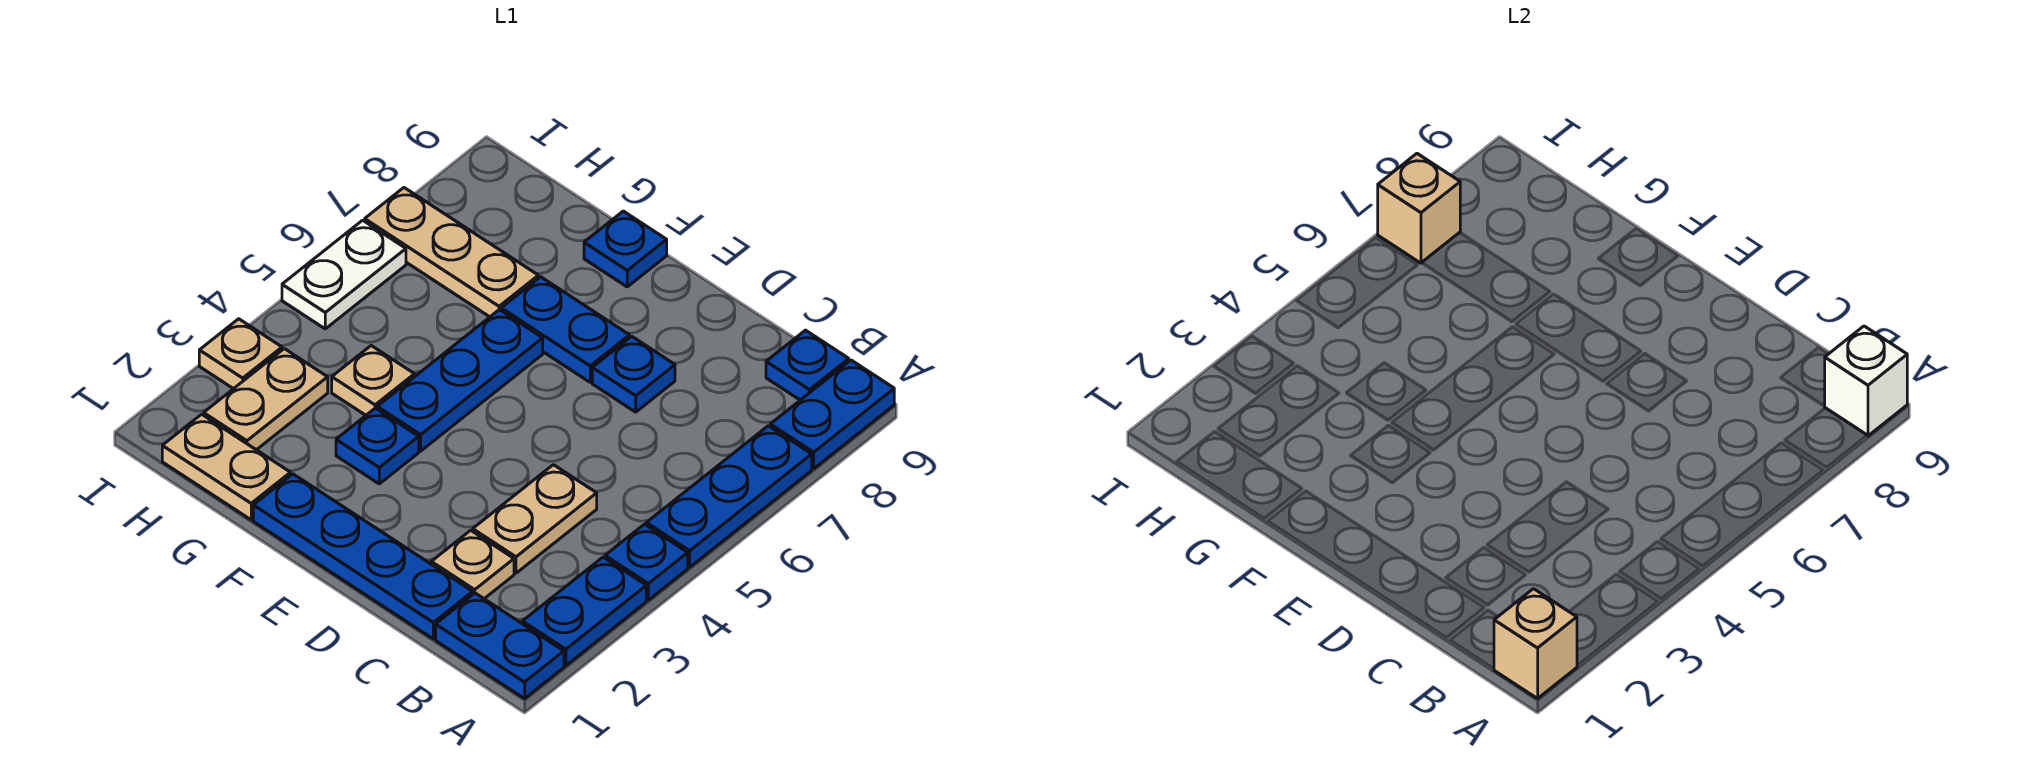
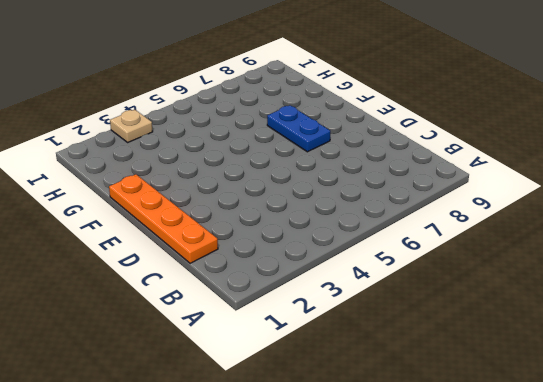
orange plate C1:F1 level 1 -> blue plate C1:F1 level 1
none -> blue plate A1:B1 level 1
none -> blue plate A2:A3 level 1
none -> blue plate A4 level 1

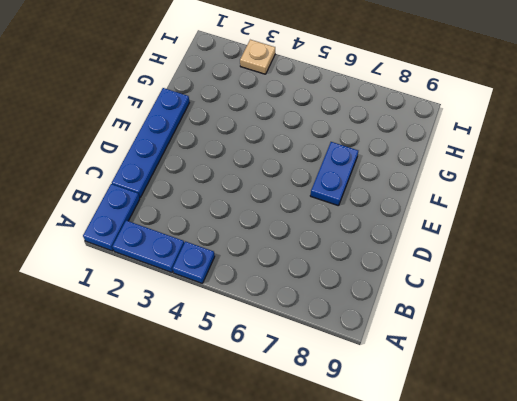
none -> blue plate A5:A7 level 1
none -> blue plate A8:A9 level 1
none -> blue plate B9 level 1

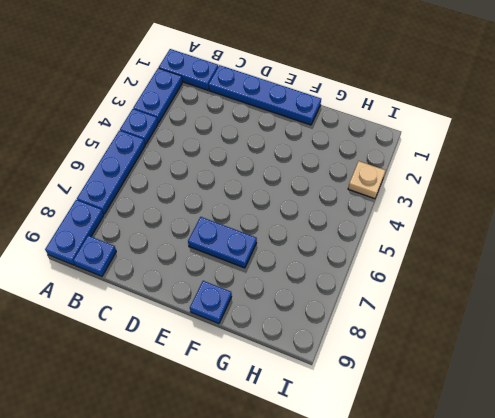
none -> tan plate C2 level 1
none -> tan plate C3:C4 level 1
none -> blue plate D7 level 1

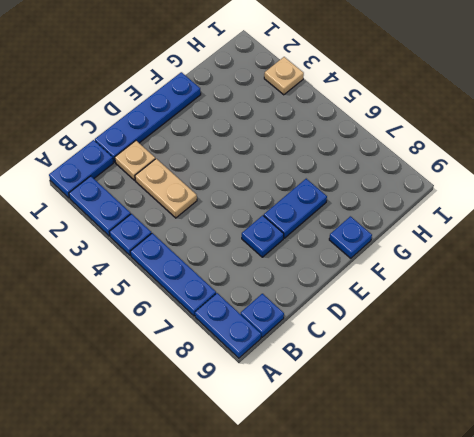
none -> blue plate F3 level 1
none -> blue plate F4:F6 level 1
none -> tan plate G1:H1 level 1

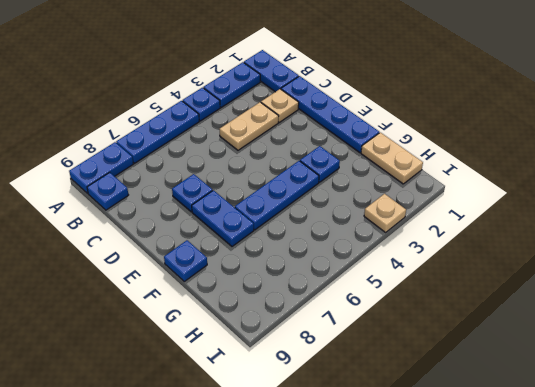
none -> tan plate G4 level 1
none -> tan plate G7:I7 level 1
none -> tan plate H2:H3 level 1

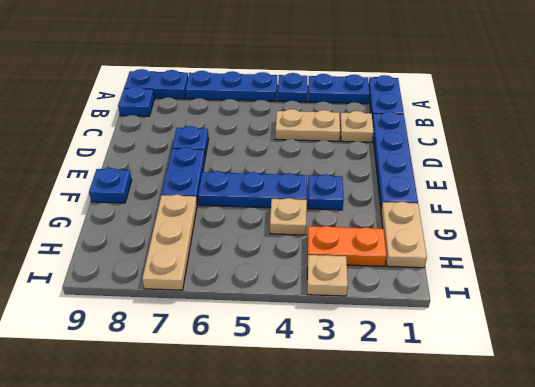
orange plate H2:H3 level 1 -> tan plate H2:H3 level 1
none -> white plate I5:I6 level 1
none -> tan brick A1 level 2
none -> white brick A9 level 2

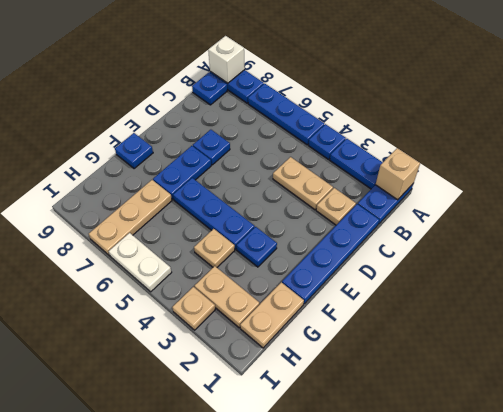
none -> tan brick I7 level 2

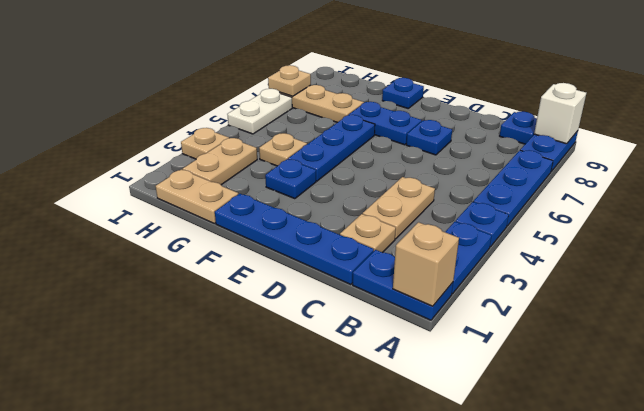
tan plate I7 level 2 -> tan brick I7 level 2

